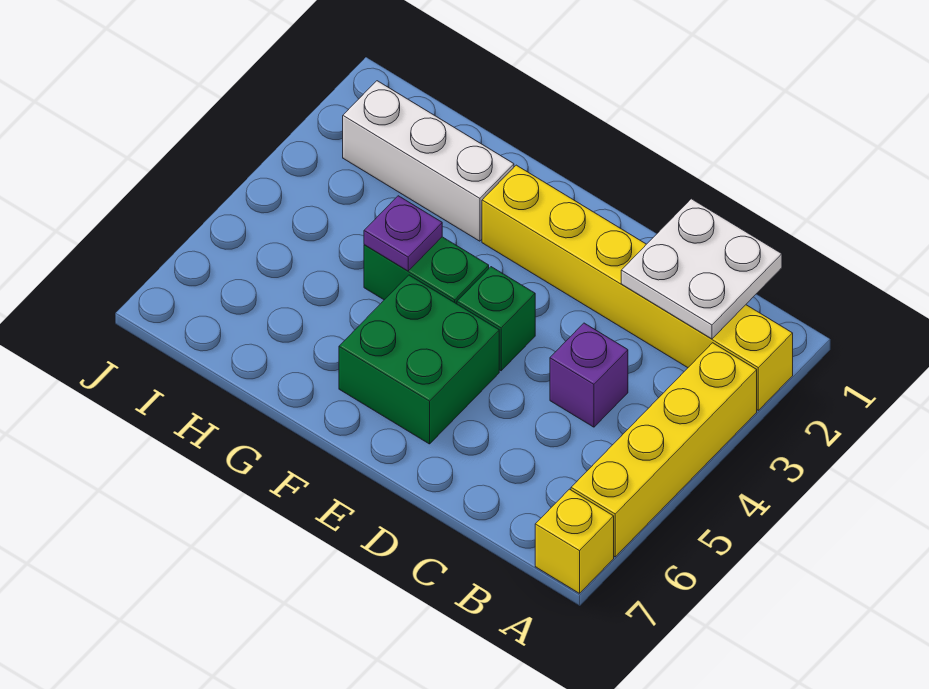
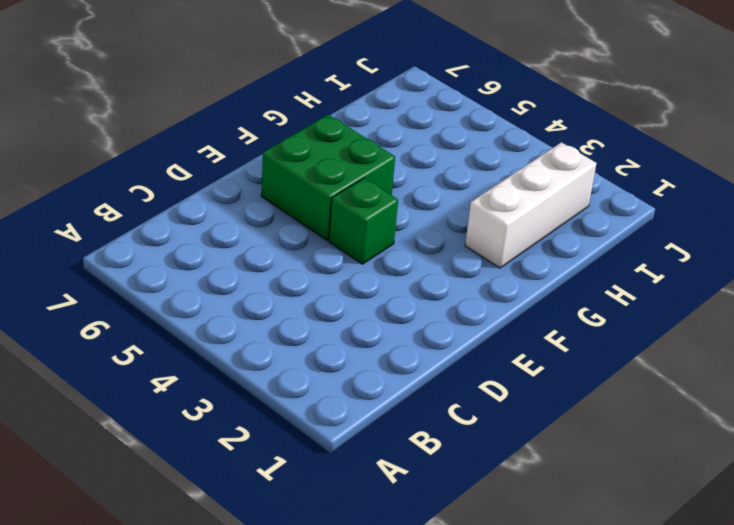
none -> yellow brick A2:F2 level 1
none -> yellow brick A3:A6 level 1

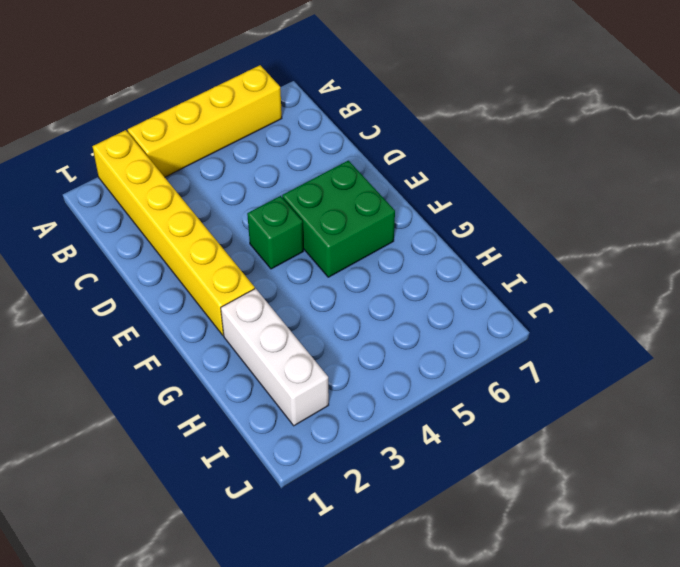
none -> yellow brick A7 level 1
none -> purple brick C4 level 1

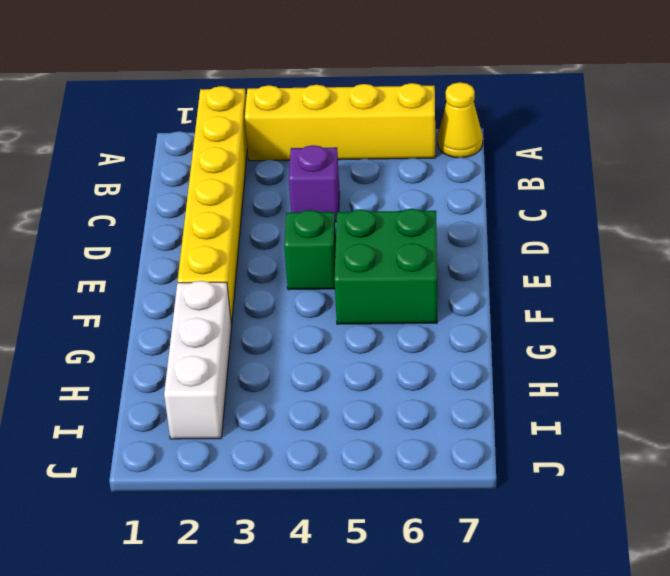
yellow cone A7 level 1 -> yellow brick A7 level 1
none -> green brick F4:G4 level 1
none -> white plate B1:C2 level 2

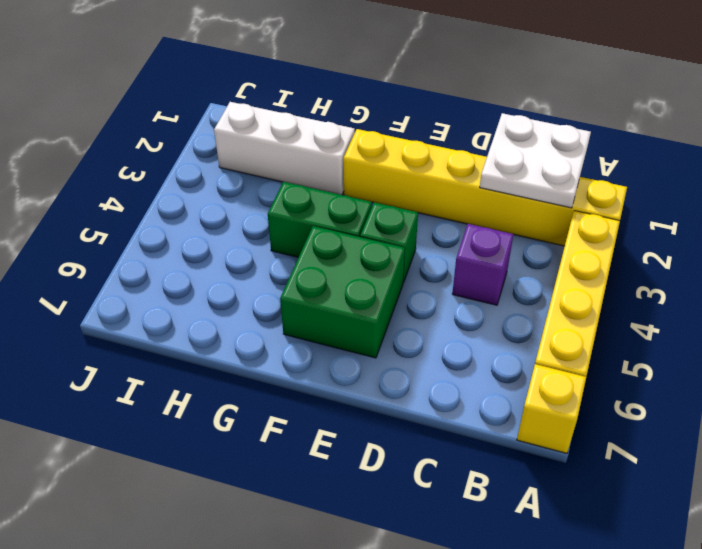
none -> purple plate G4 level 2

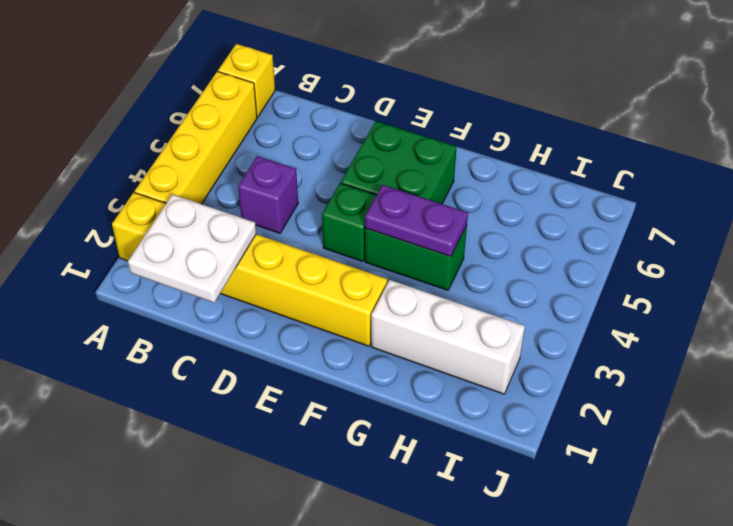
purple plate F4:G4 level 2 -> purple plate G4 level 2

